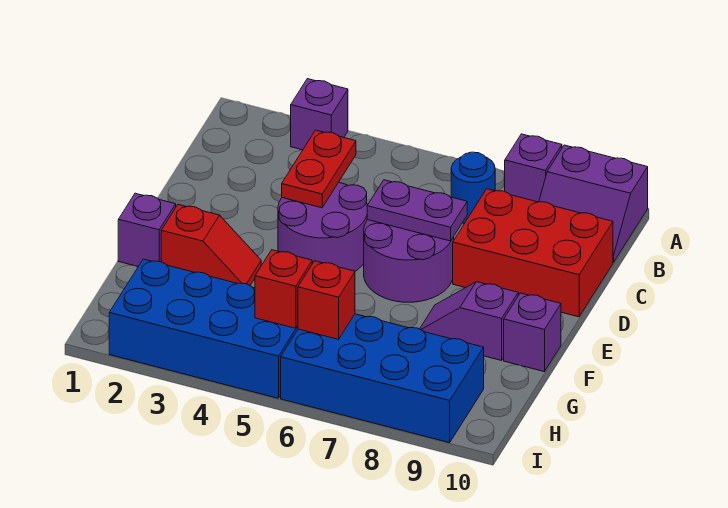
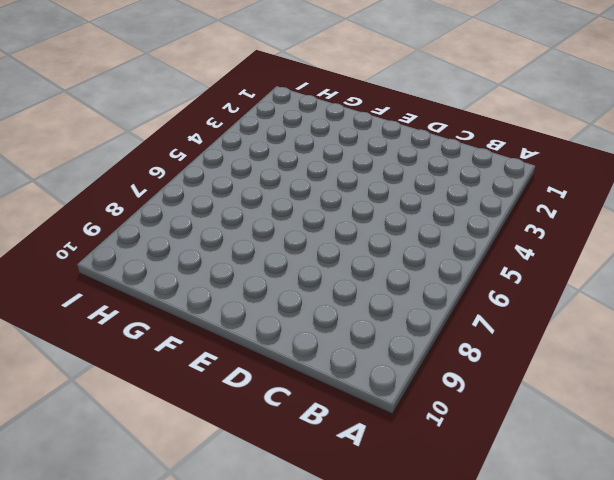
none -> purple brick A3 level 1
none -> purple brick A8 level 1
none -> purple slope A9:B10 level 1 top A

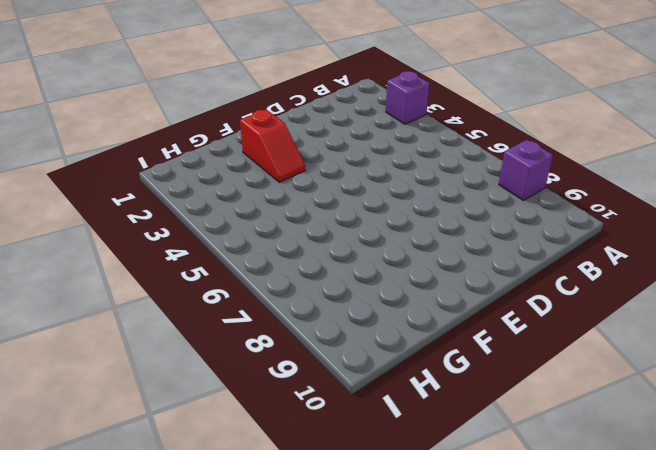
none -> purple slope A9:B10 level 1 top A
none -> blue round brick B7 level 1
none -> red brick C8:D10 level 1

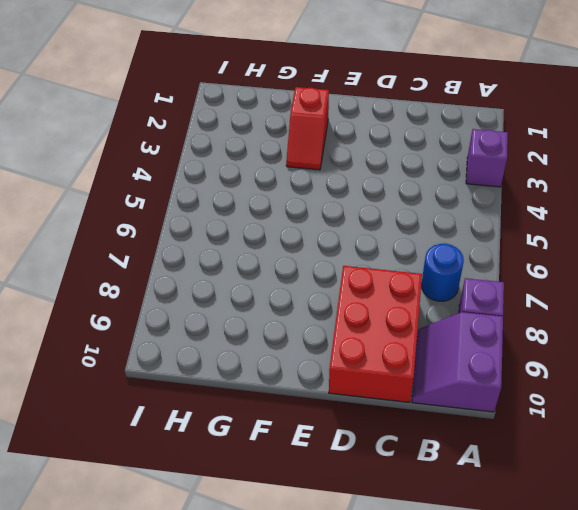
none -> purple round brick D4:E5 level 1
none -> purple round brick D6:E7 level 1
none -> purple brick F1 level 1

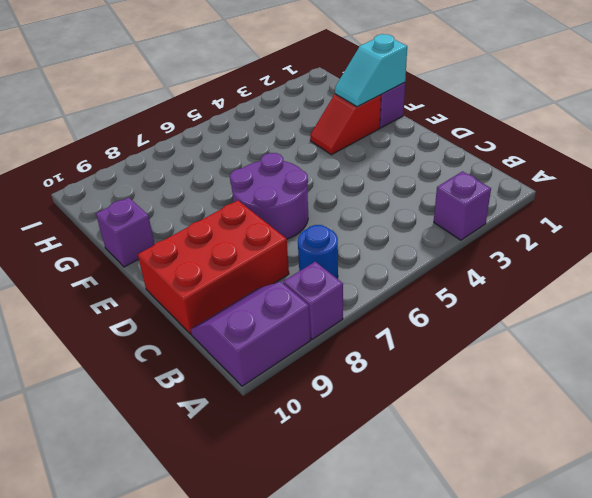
cyan slope F1:F2 level 2 top 1 -> none
none -> purple round brick D4:E5 level 1
none -> purple slope F8:F9 level 1 top 9
none -> blue brick H2:I5 level 1

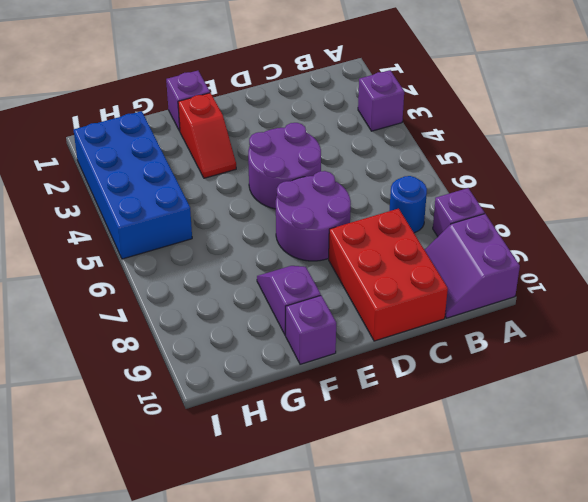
none -> blue brick H6:I9 level 1
none -> red plate C4:D4 level 2
none -> purple plate D6:D7 level 2

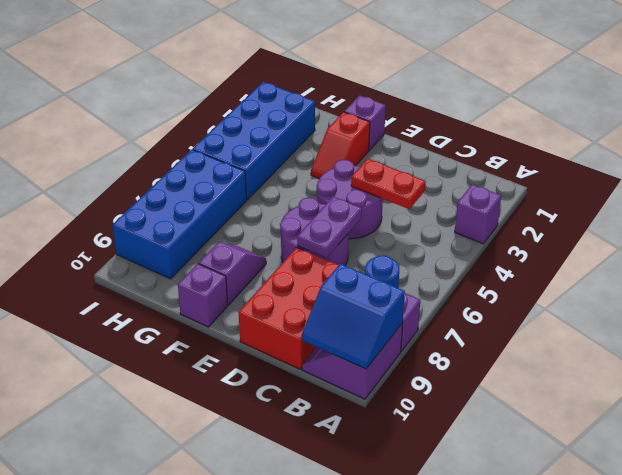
blue slope A9:B10 level 2 top 9 -> none
none -> red brick H5 level 2
none -> red brick H6 level 2

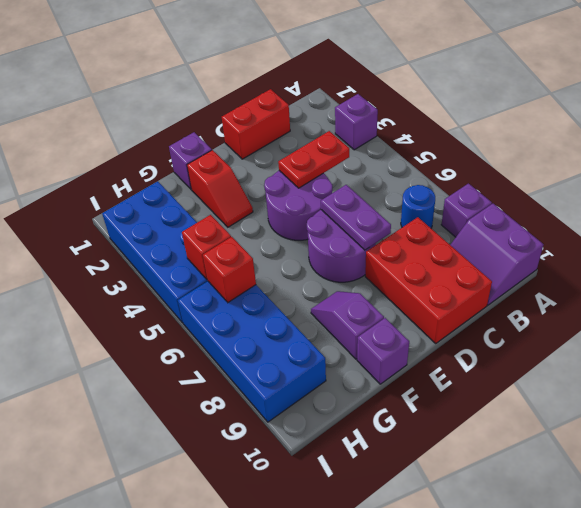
red brick C1:D1 level 1 -> none

